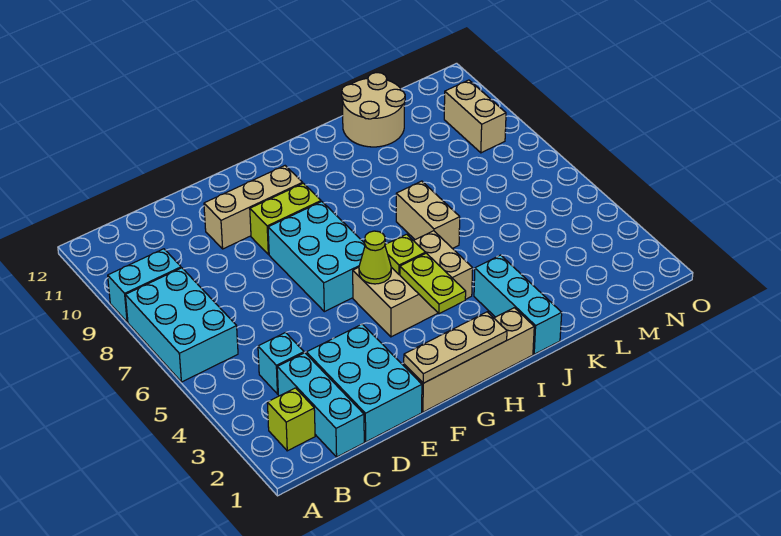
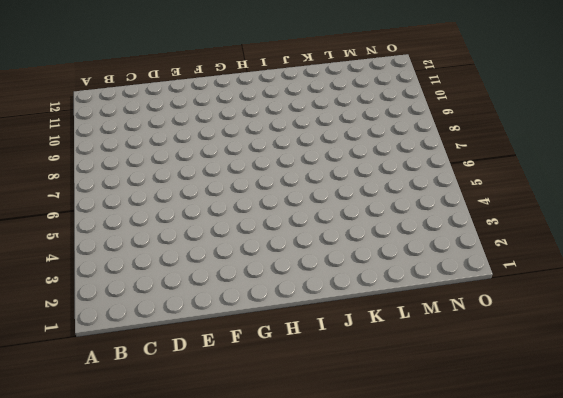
none -> cyan brick A6:B8 level 1
none -> cyan brick A9:B9 level 1
none -> lime brick B2 level 1

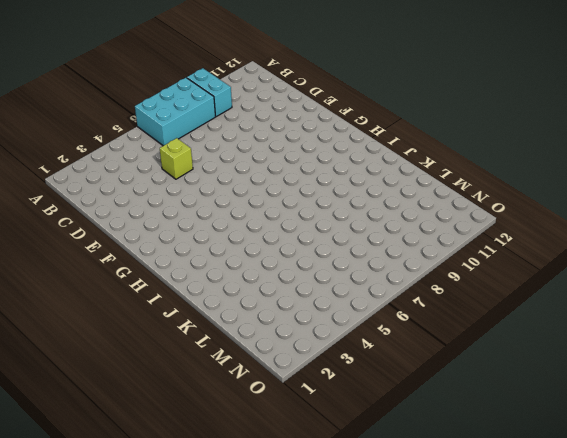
lime brick D5 level 1 -> lime brick B2 level 1
none -> cyan brick C1:C3 level 1
none -> cyan brick C4 level 1
none -> cyan brick D1:E3 level 1

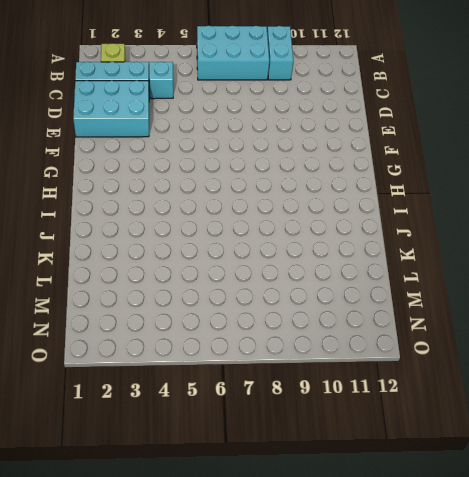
none -> tan brick E10:G10 level 1
none -> tan brick F1:I1 level 1
none -> cyan brick F6:G8 level 1

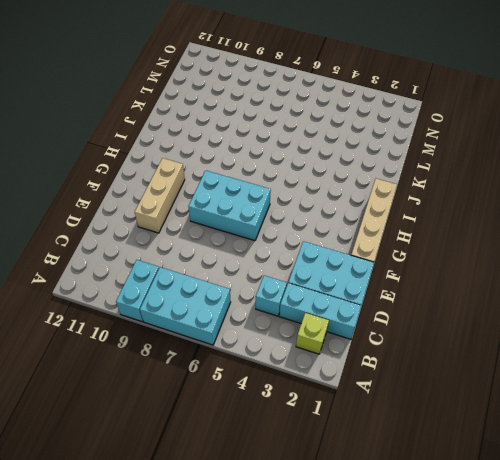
none -> lime brick F9:G9 level 1
none -> tan brick G4:I5 level 1
none -> cyan brick J1:J3 level 1

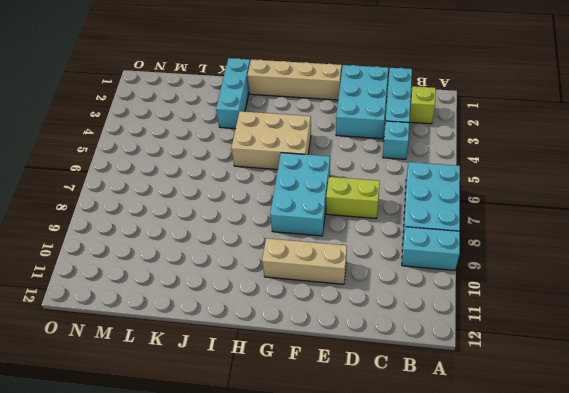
lime brick D7:E7 level 1 -> lime brick F9:G9 level 1
none -> tan brick J6:J7 level 1
none -> tan round brick K11:L12 level 1
none -> tan brick N9:N10 level 1

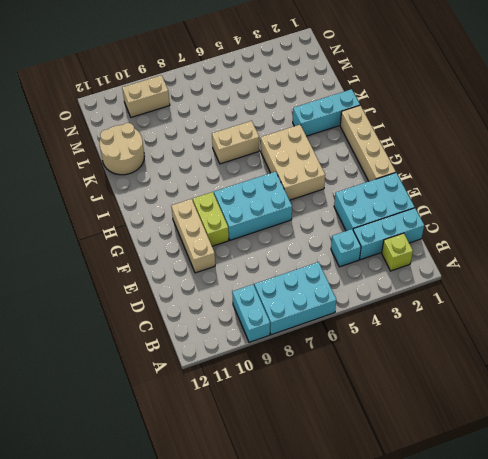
none -> tan plate F1:H1 level 2
none -> lime cone G5 level 2
none -> lime plate H3:H4 level 2

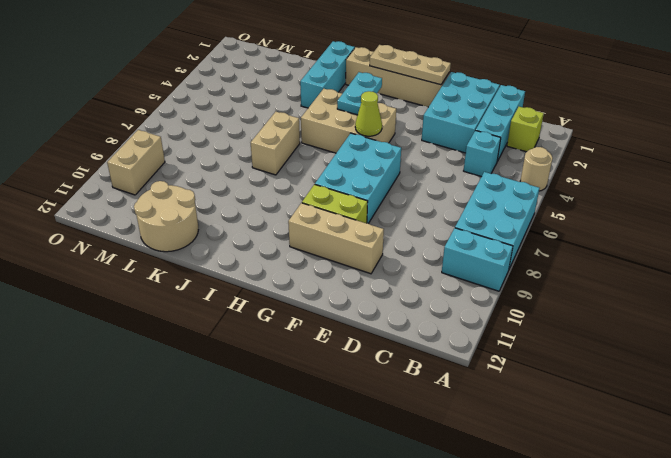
tan round brick A4 level 1 -> none
cyan plate H3:H4 level 2 -> lime plate H3:H4 level 2
none -> lime plate H5 level 2

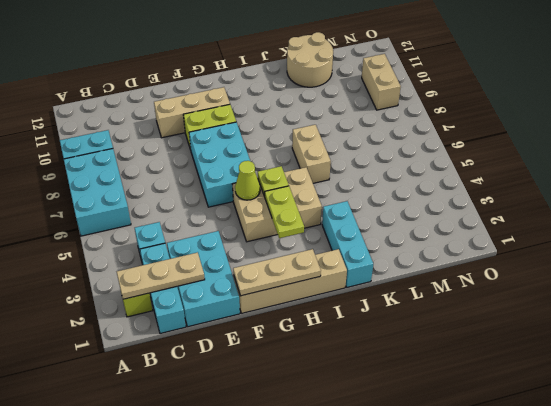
tan plate B2:D2 level 2 -> none

